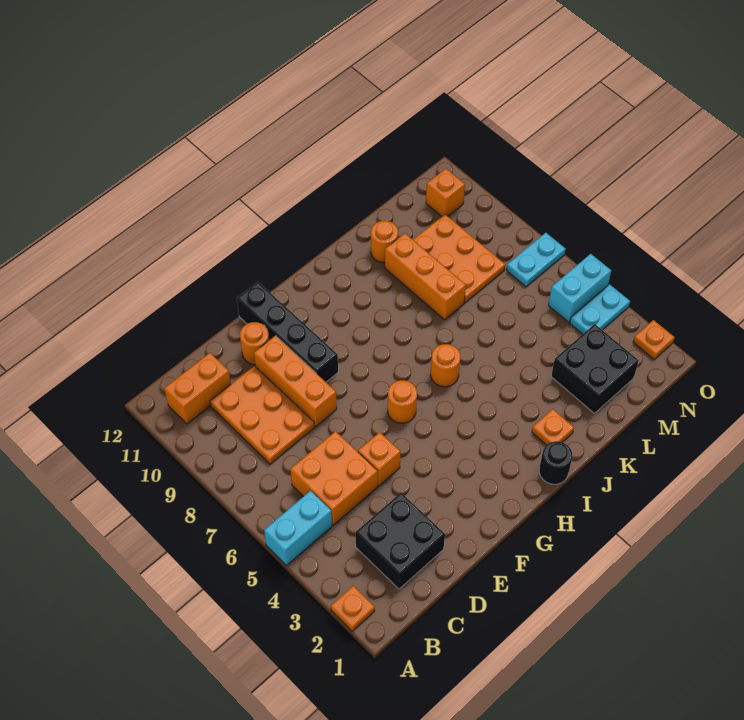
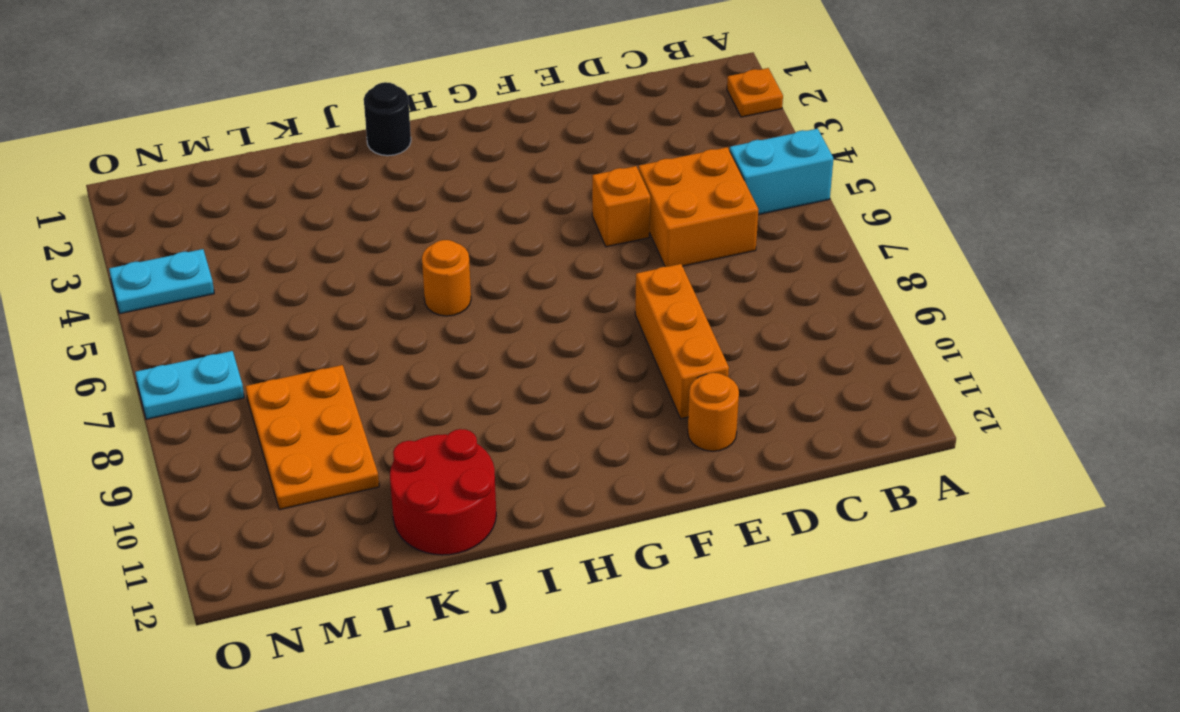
red round brick J11:K12 level 1 -> orange round brick K11 level 1
none -> orange brick B11:C11 level 1
none -> black brick C2:D3 level 1
none -> orange plate C8:D10 level 1

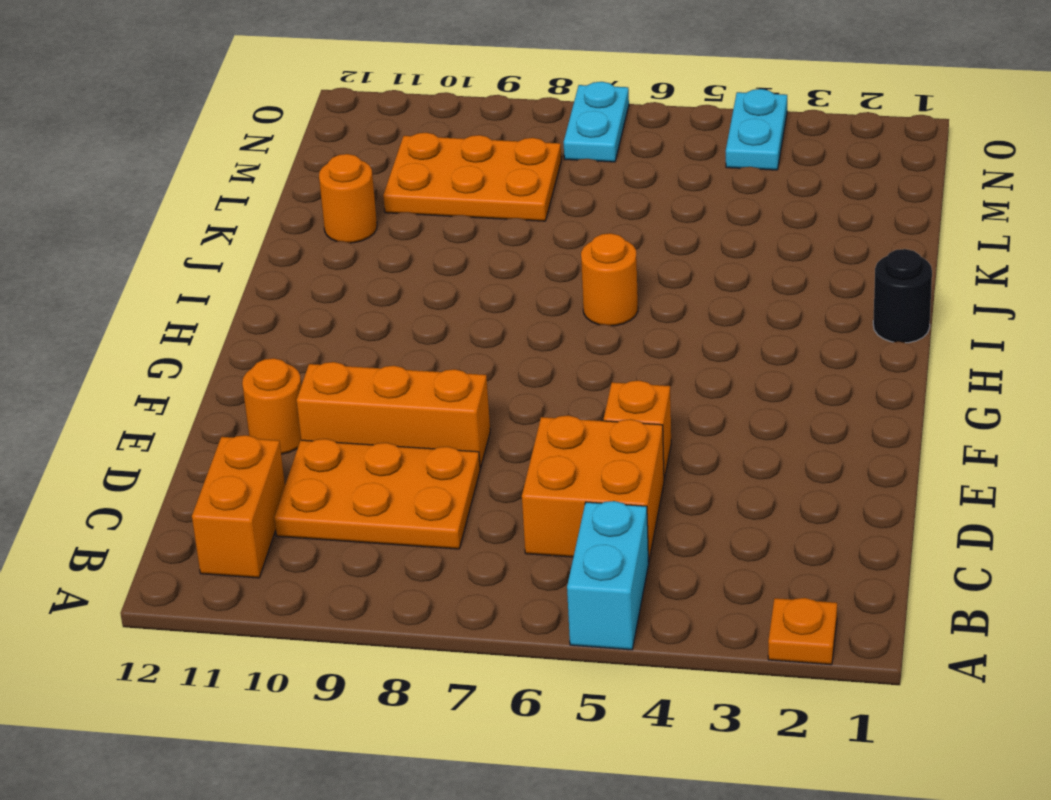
none -> black brick C2:D3 level 1
none -> black brick F9:F12 level 1
none -> orange round brick G6 level 1

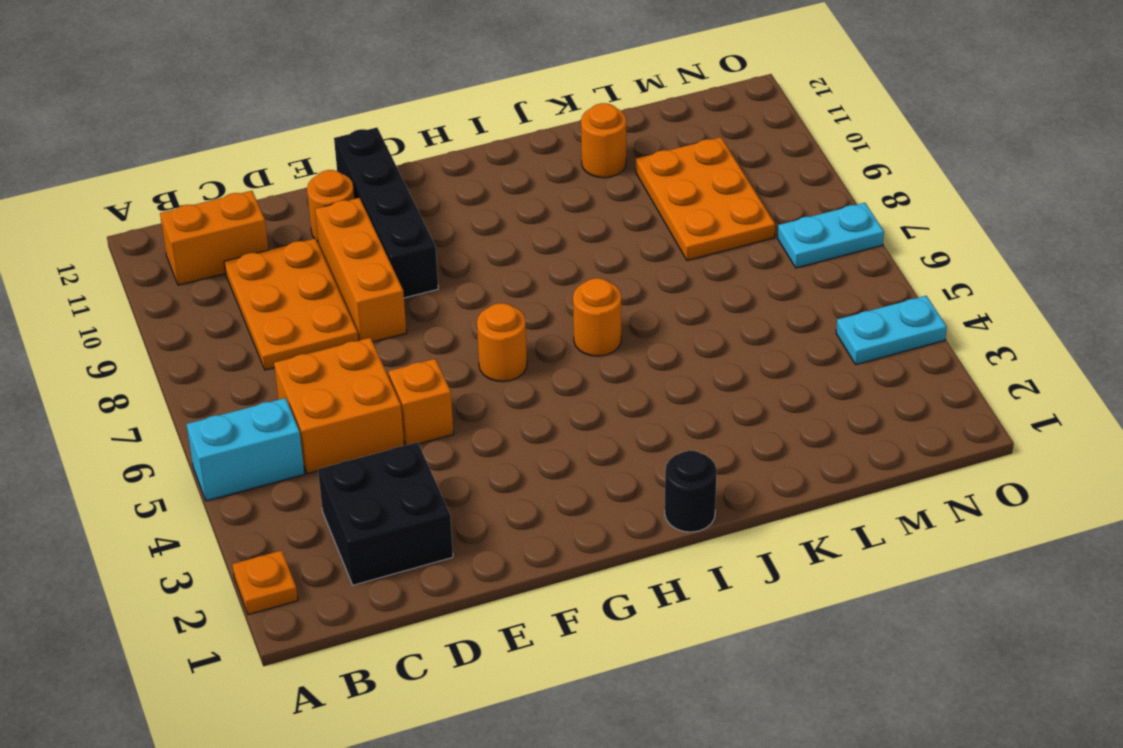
none -> orange plate J2 level 1
none -> orange brick K8:K10 level 1
none -> black brick L2:M3 level 1

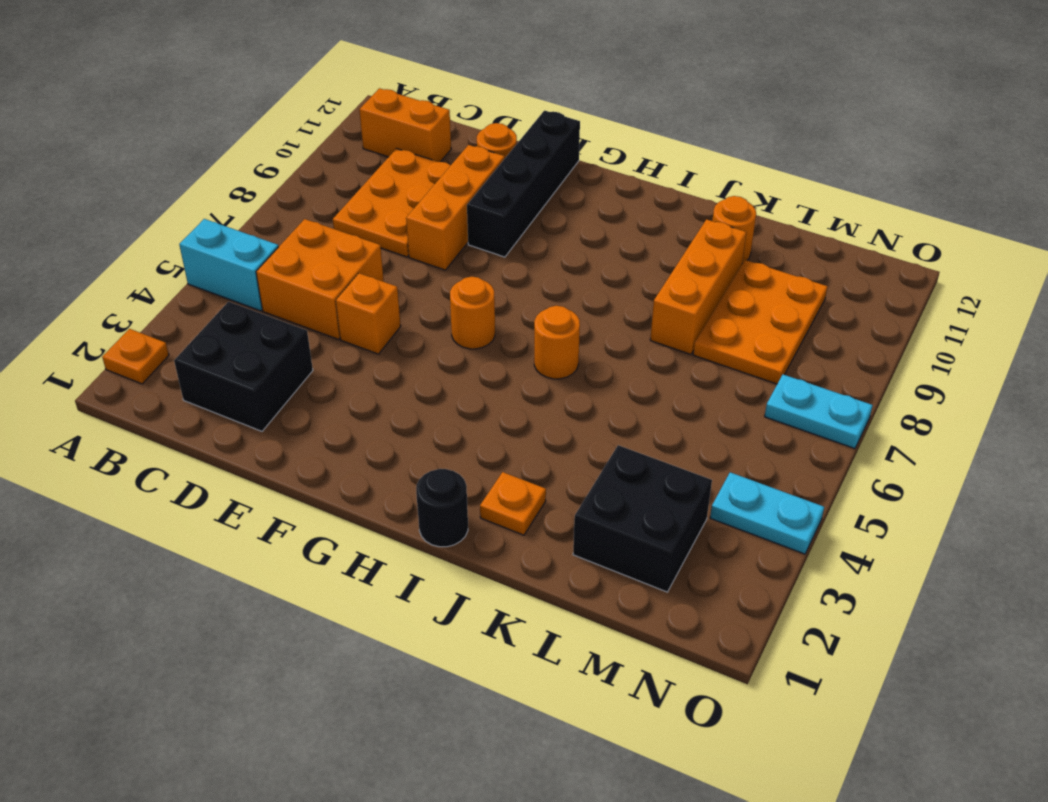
none -> cyan brick N5:O5 level 1
none -> orange brick N11 level 1
none -> orange plate O2 level 1

